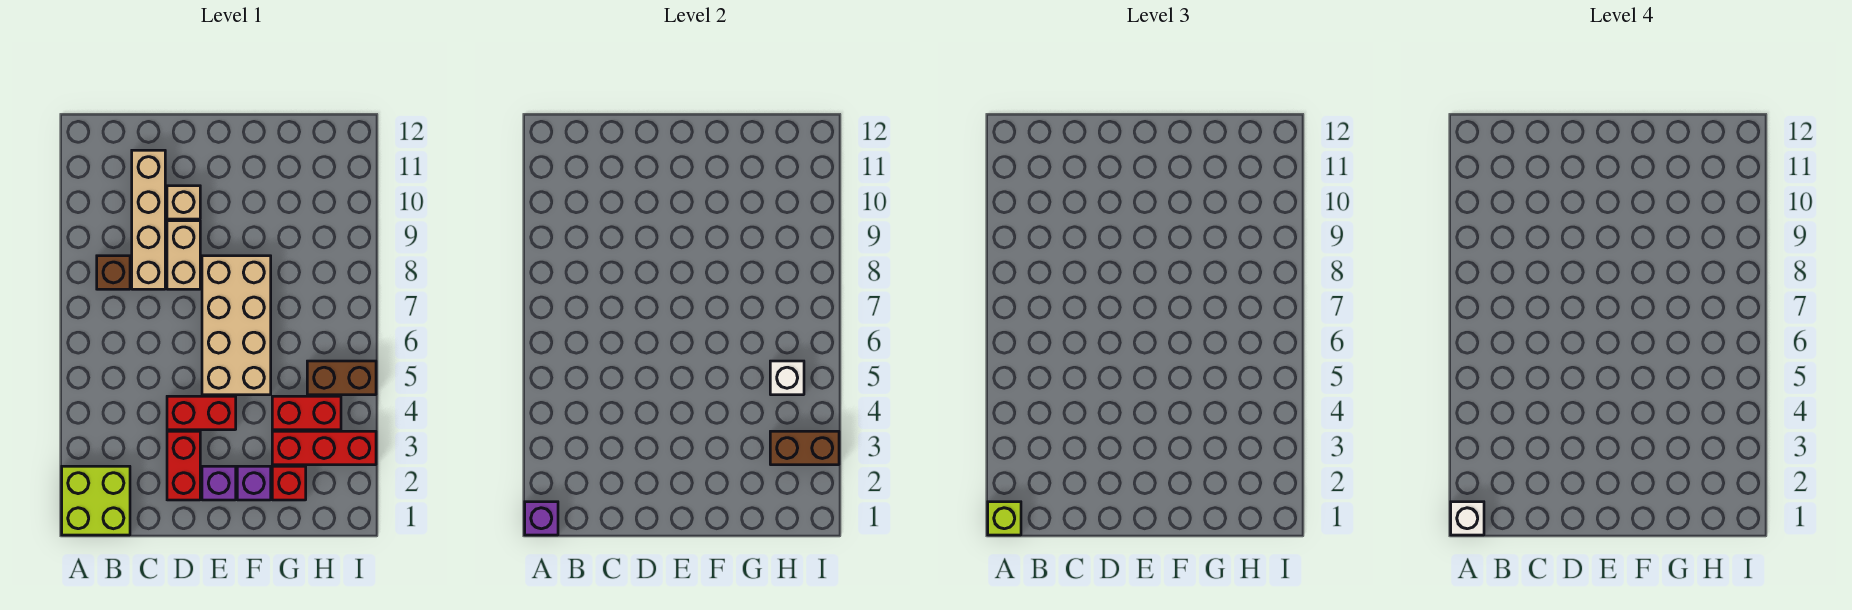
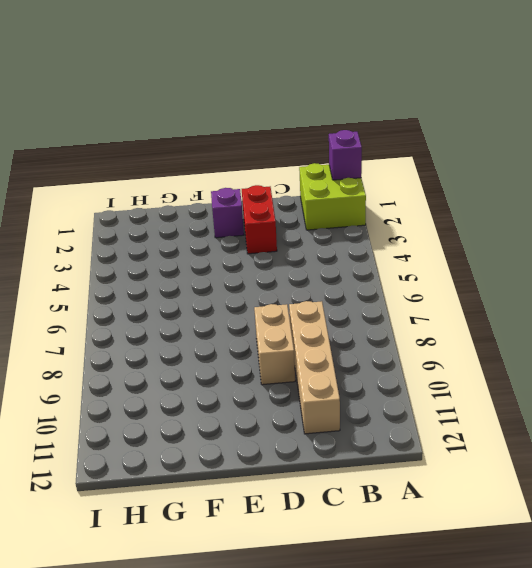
none -> brown brick B8 level 1
none -> red brick D4:E4 level 1
none -> tan brick D10 level 1

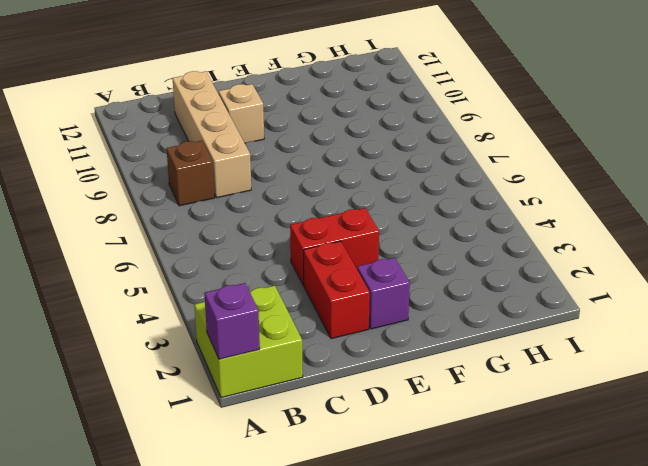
none -> tan brick D8:D9 level 1
none -> tan brick E5:F8 level 1
none -> purple brick F2 level 1

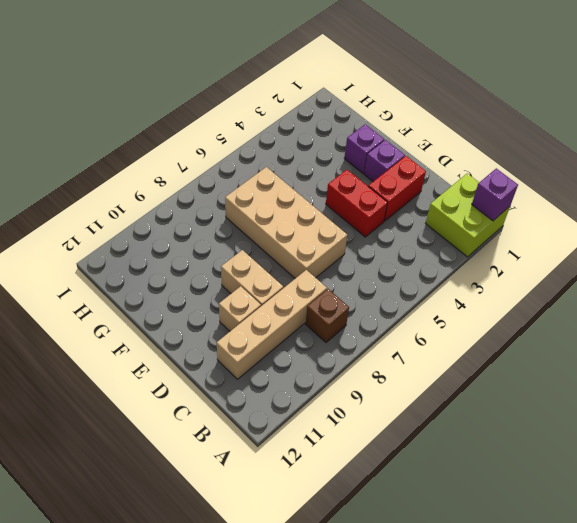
tan brick D6:G7 level 1 -> tan brick E5:F8 level 1
tan brick D9:E9 level 1 -> tan brick D8:D9 level 1
none -> red brick G2 level 1
none -> red brick G3:I3 level 1
none -> red brick G4:H4 level 1

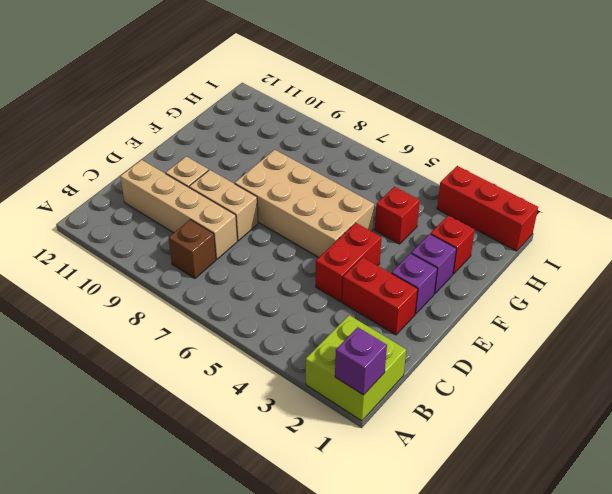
red brick G4 level 1 -> red brick G4:H4 level 1
red brick I1:I3 level 1 -> red brick G3:I3 level 1
none -> brown brick H5:I5 level 1
none -> brown brick H3:I3 level 2
none -> white brick H5 level 2

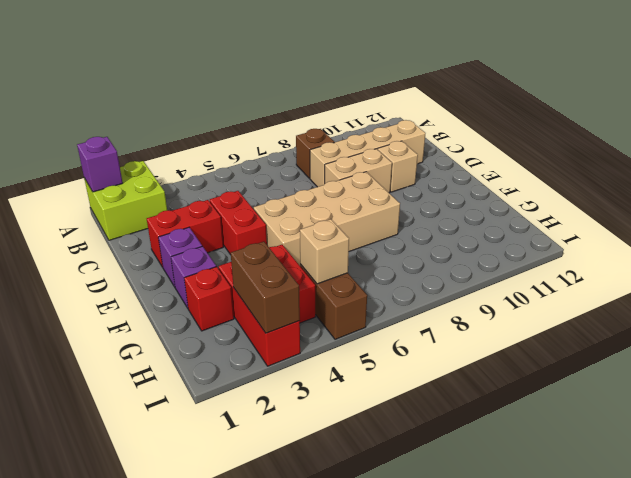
tan brick H5 level 2 -> white brick H5 level 2
none -> lime brick A1 level 3
none -> white brick A1 level 4

